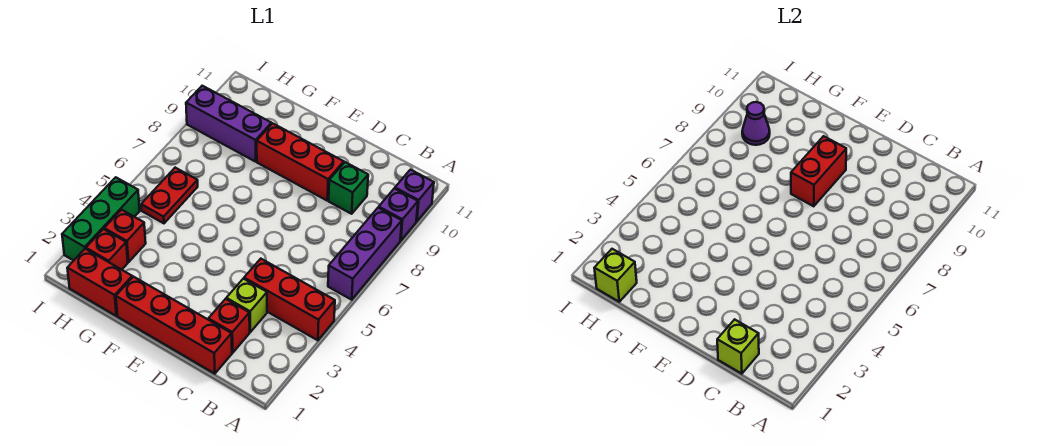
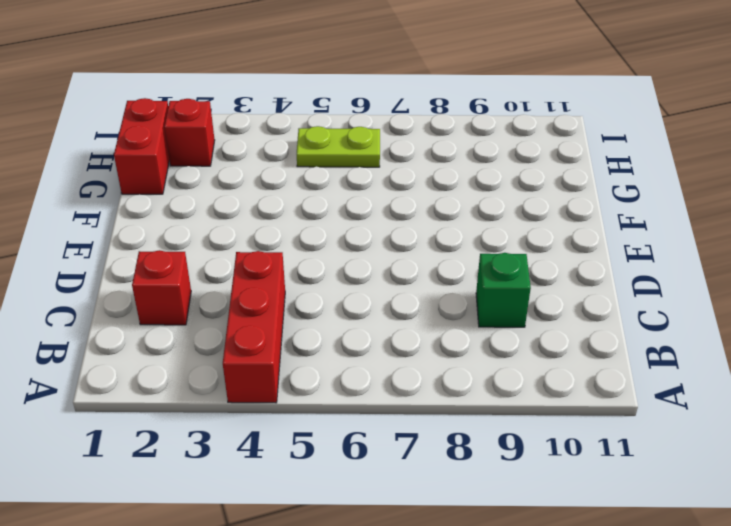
lime plate H5:H6 level 1 -> red plate H5:H6 level 1
none -> purple brick A6:A8 level 1
none -> purple brick A9 level 1
none -> purple brick A10 level 1

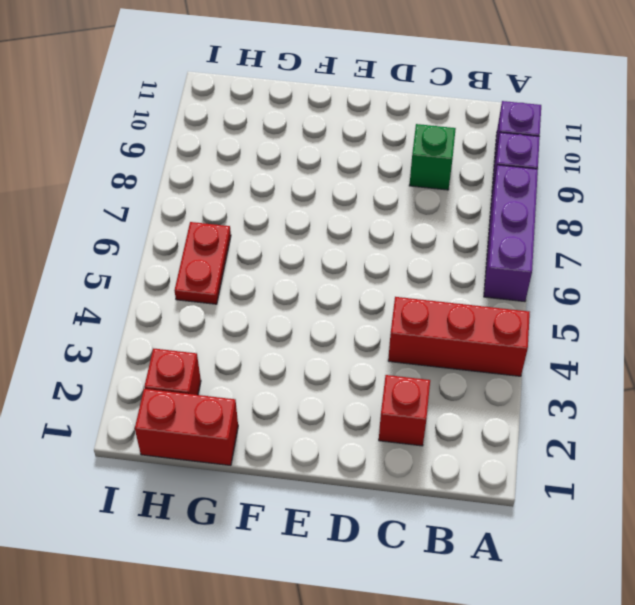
none -> red brick C1:F1 level 1
none -> lime brick C3 level 1
none -> red brick D9:F9 level 1

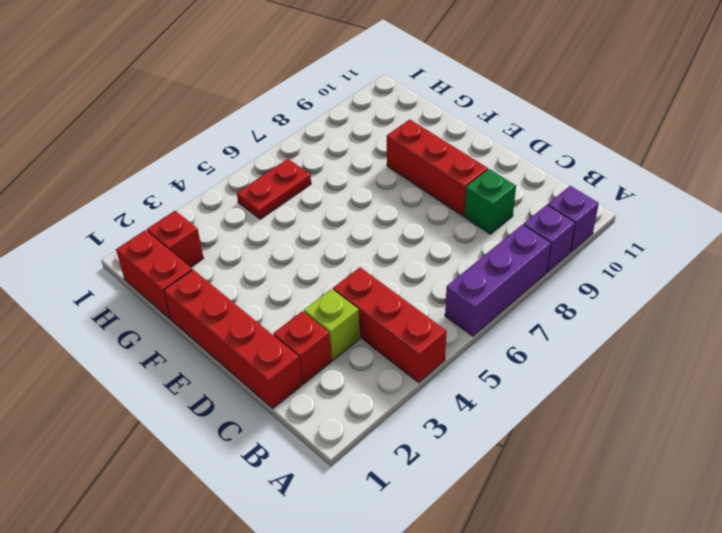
none -> purple brick G9:I9 level 1
none -> red brick H3 level 1
none -> green brick I2:I4 level 1

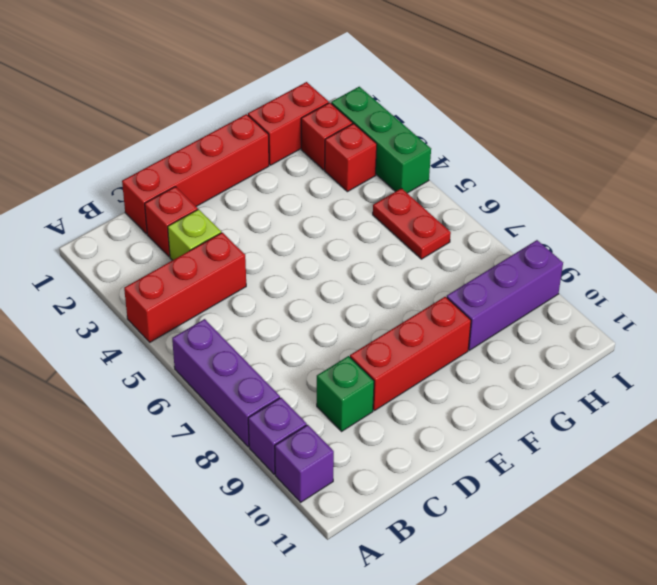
none -> lime brick C1 level 2
none -> red brick E8:E9 level 2
none -> lime brick H1 level 2

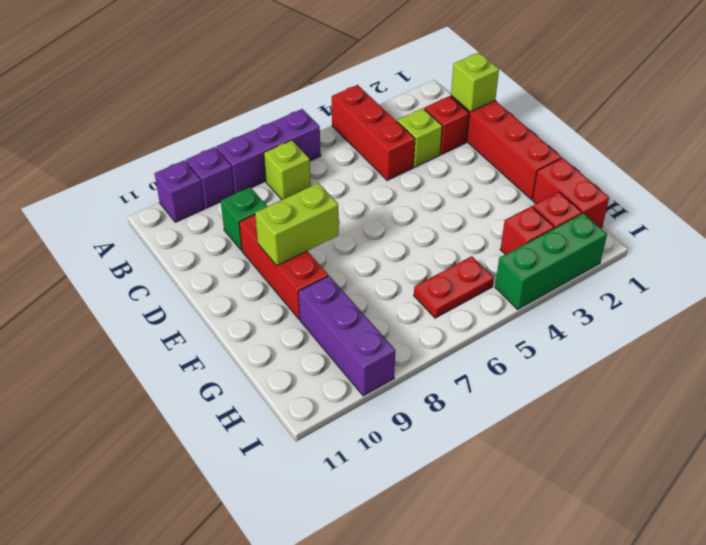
lime brick B7 level 1 -> lime brick H1 level 2
lime brick E8:E9 level 2 -> red brick E8:E9 level 2
none -> purple cone H9 level 2

